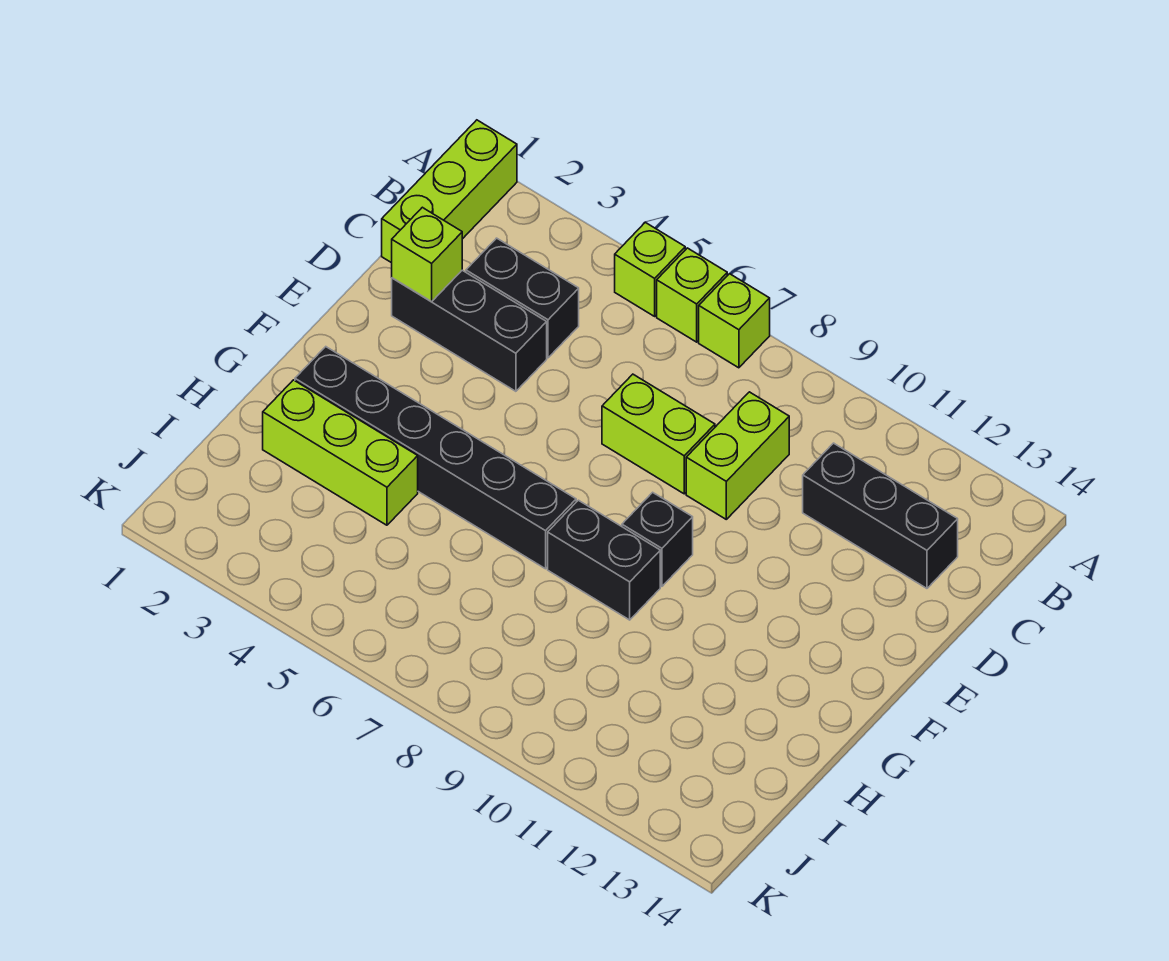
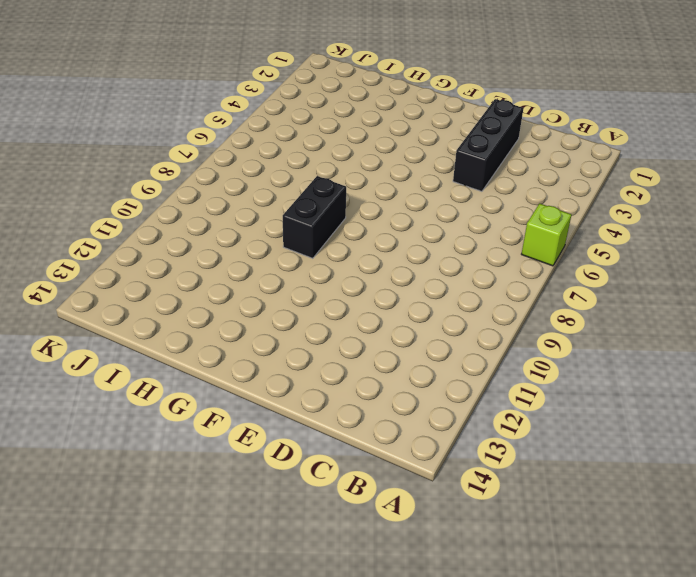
none -> lime brick A1:C1 level 1
none -> lime brick A5 level 1
none -> lime brick A7 level 1

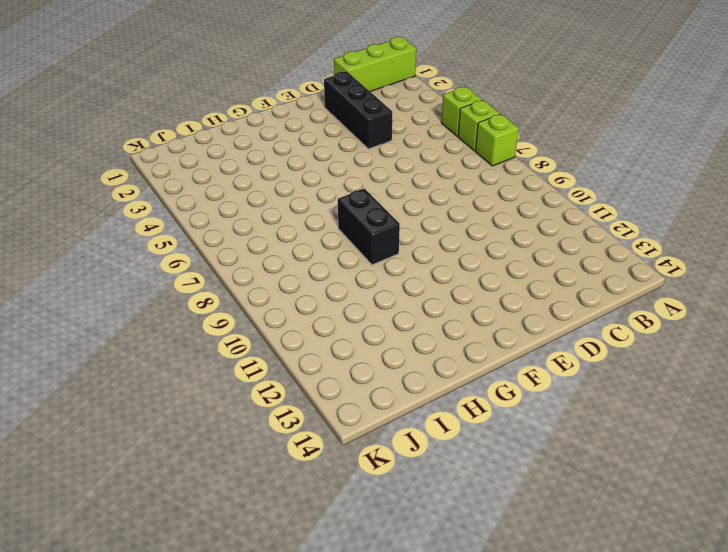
none -> black brick C3:C4 level 1
none -> lime brick C9:D9 level 1
none -> black brick C11:C13 level 1

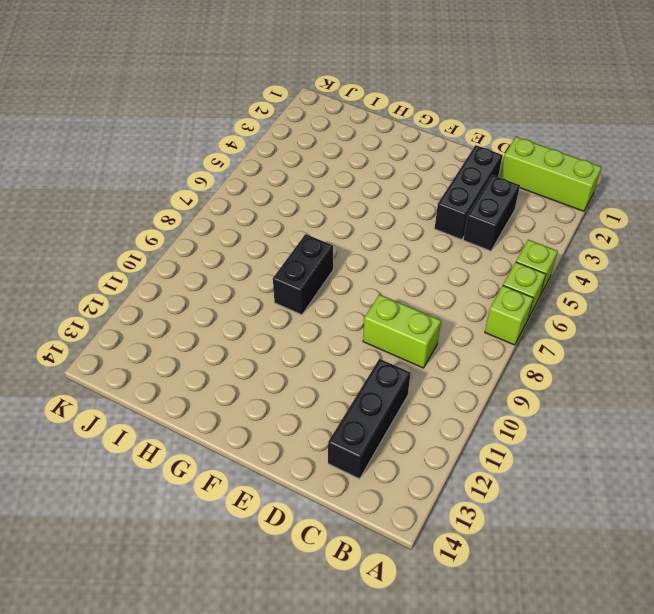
none -> lime brick D7:D8 level 1
none -> black brick F9 level 1
none -> black brick G2:G7 level 1

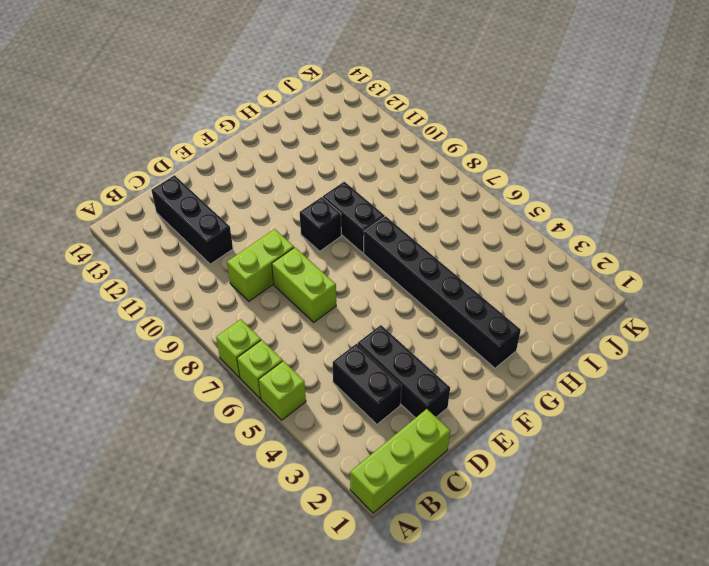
none -> lime brick H2:H4 level 1
none -> lime brick D2 level 2

